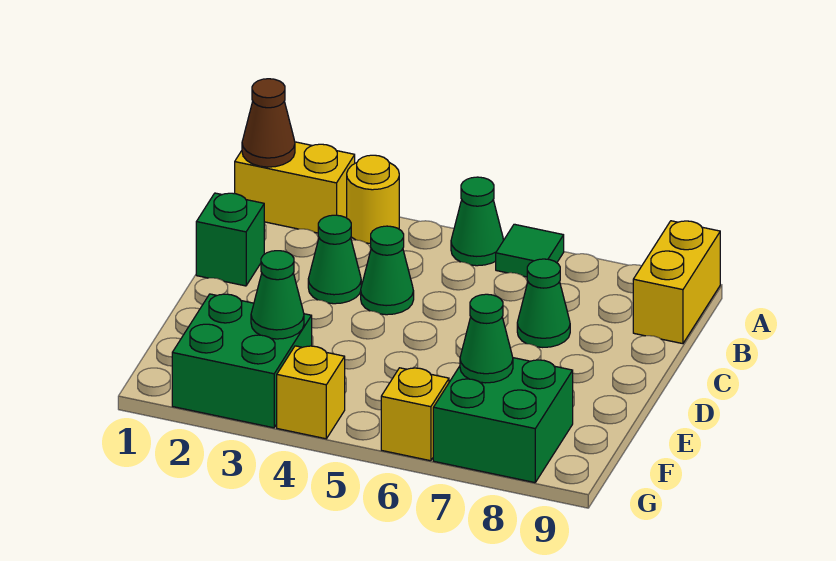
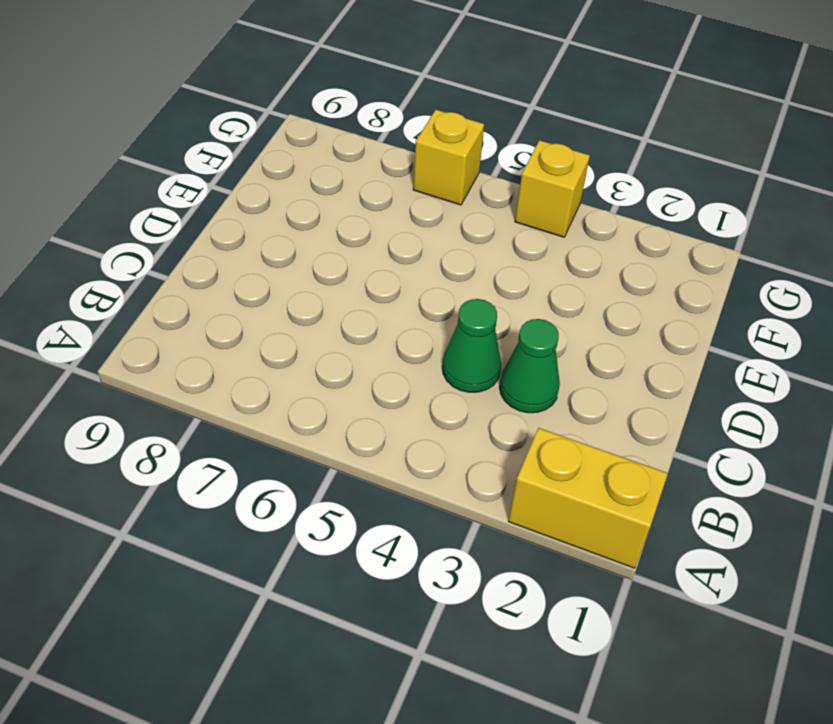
none -> yellow round brick A3 level 1
none -> green cone A5 level 1
none -> green tile A6 level 1

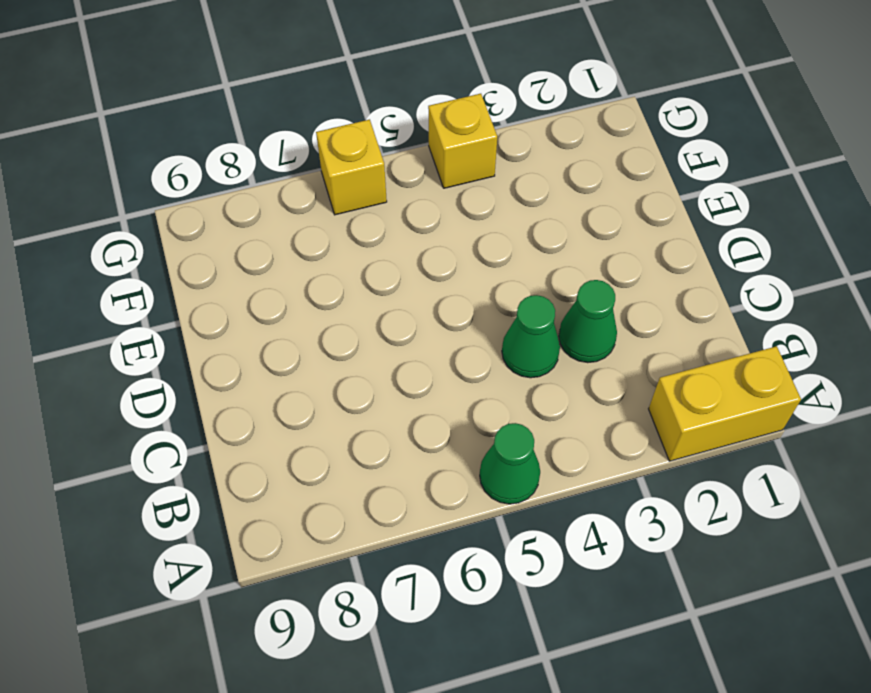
none -> yellow round brick A3 level 1
none -> green tile A6 level 1
none -> yellow brick A9:B9 level 1

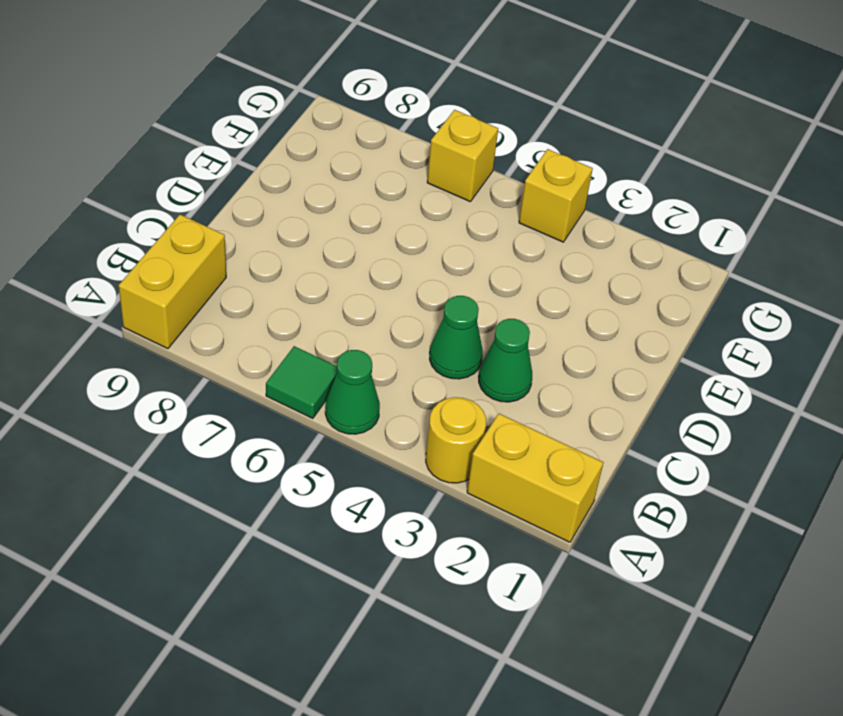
none -> green brick C1 level 1
none -> green cone C7 level 1
none -> green brick F2:G3 level 1

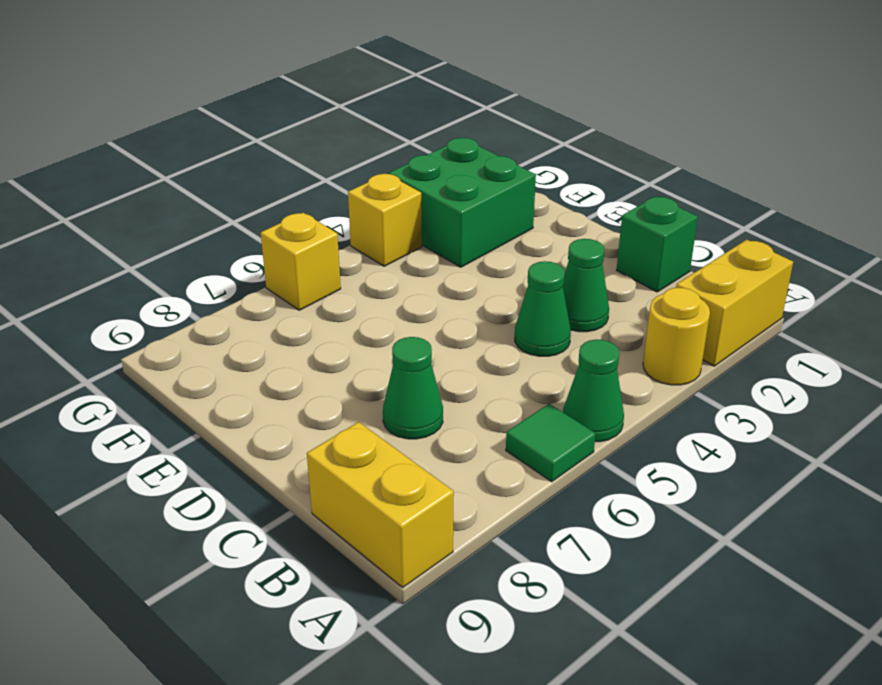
none -> green brick F7:G8 level 1
none -> brown cone A1 level 2
none -> green cone F3 level 2

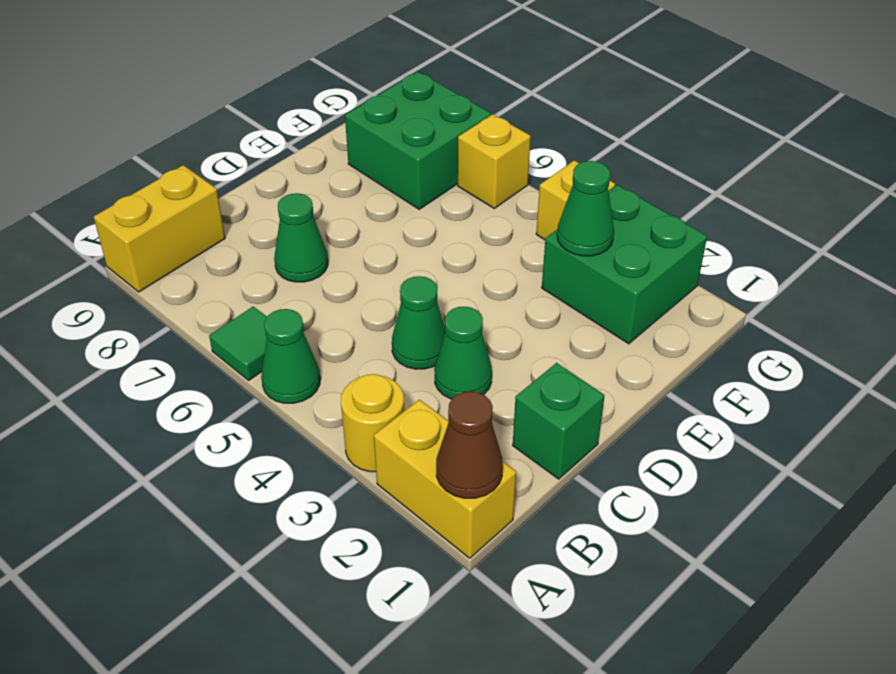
none -> green cone F7 level 2

